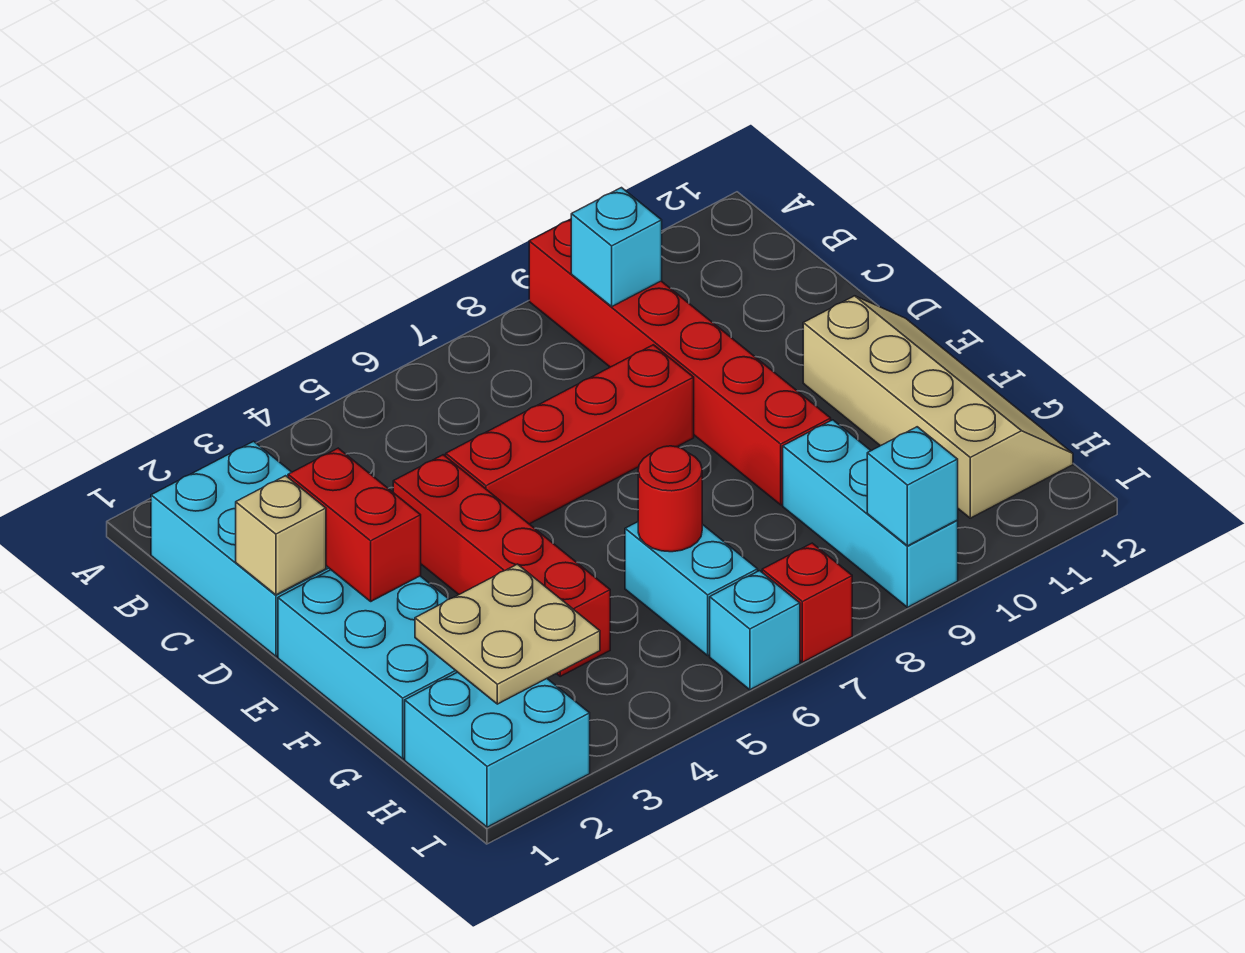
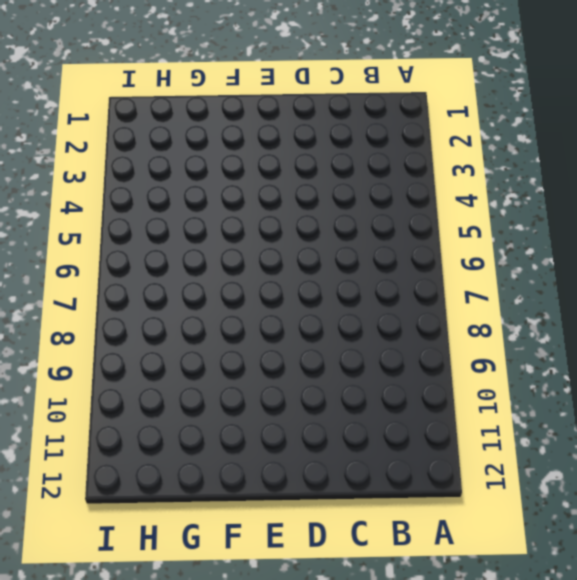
none -> red brick A9:F9 level 1
none -> cyan brick B1:D2 level 1
none -> red brick D4:G4 level 1

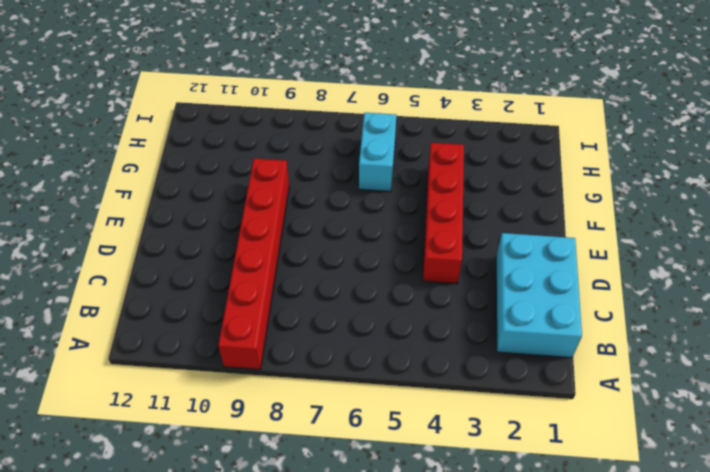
none -> red brick D5:D8 level 1
none -> cyan brick E1:G2 level 1
none -> tan slope E11:H12 level 1 top 11

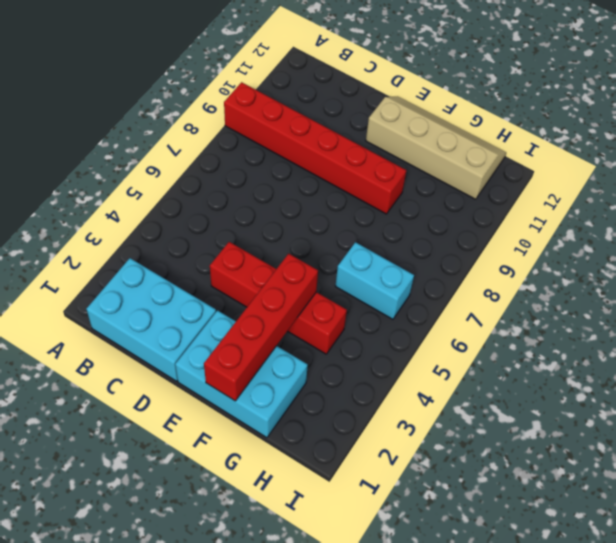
red brick F1:F4 level 2 -> red brick D5:D8 level 1
none -> cyan brick G9:I9 level 1
none -> cyan brick H1:I2 level 1
none -> cyan brick I6 level 1

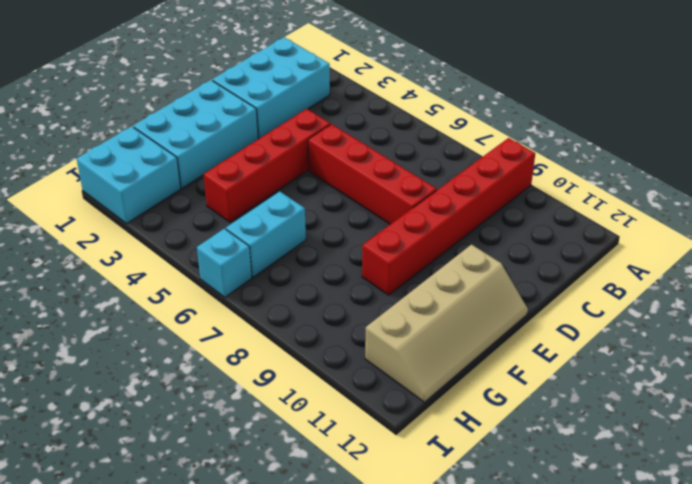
none -> cyan brick G9:I9 level 1
none -> red brick I7 level 1
none -> cyan brick B9 level 2

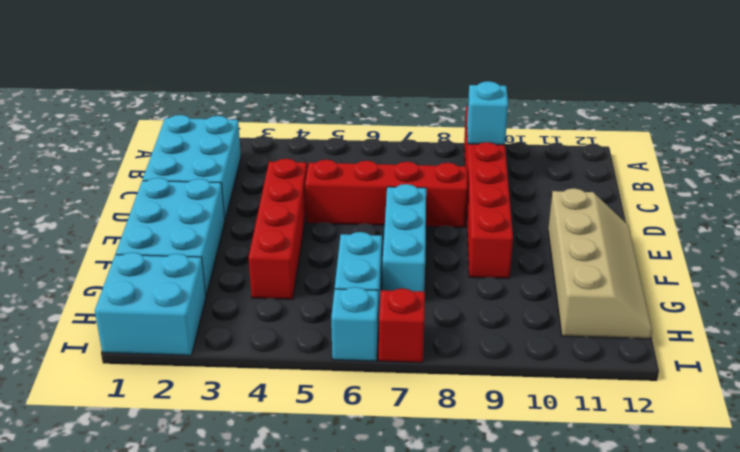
cyan brick E7:G7 level 1 -> cyan brick G9:I9 level 1
none -> tan brick D1 level 2
none -> red brick D2:E2 level 2
none -> tan plate G2:H3 level 2

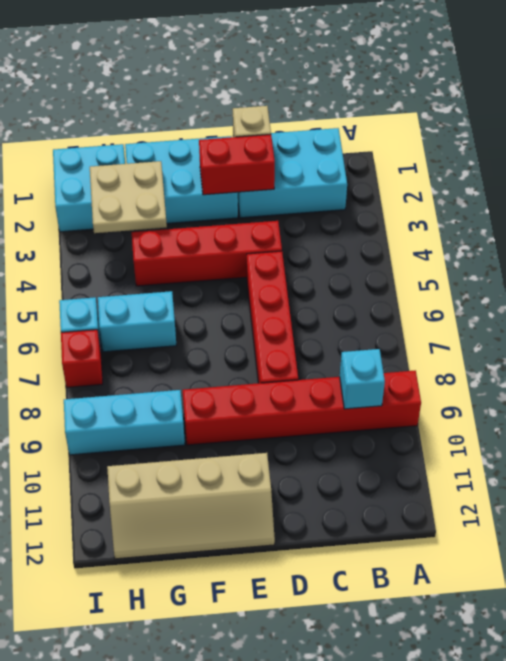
none -> red round brick G6 level 2
none -> cyan brick I9 level 2

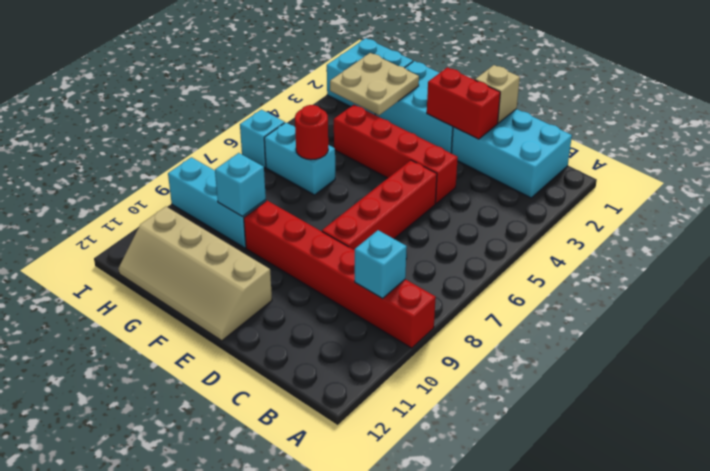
cyan brick G9 level 2 -> cyan brick I9 level 2
none -> red brick I7 level 1

